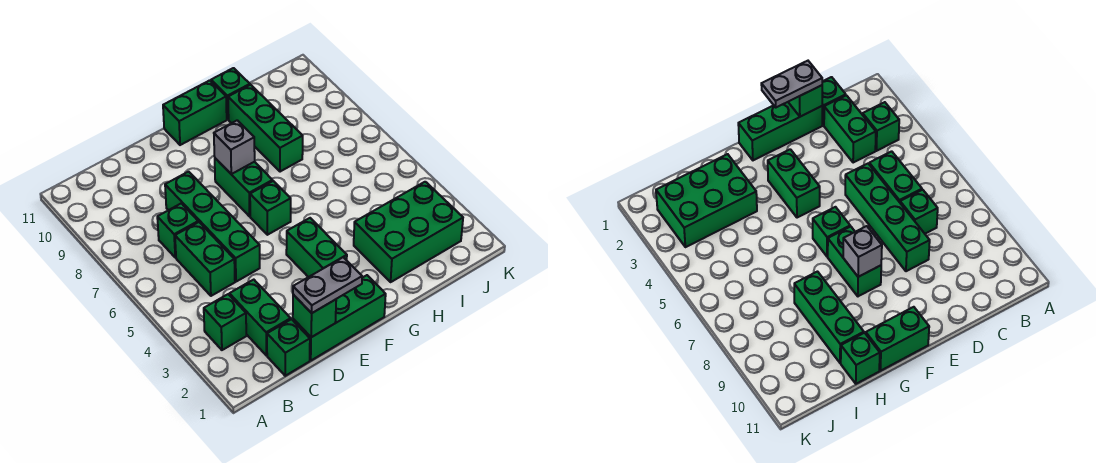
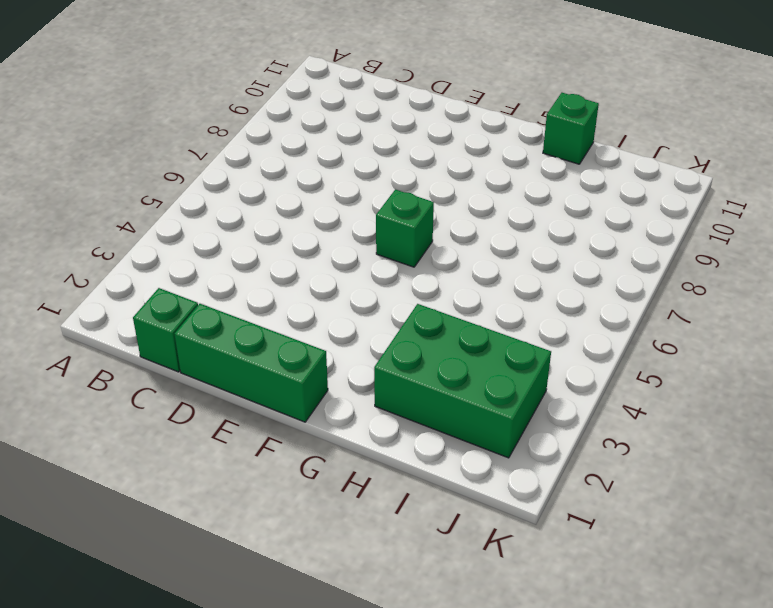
none -> green brick B3 level 1
none -> green brick C2:C3 level 1
none -> green brick C5:C6 level 1

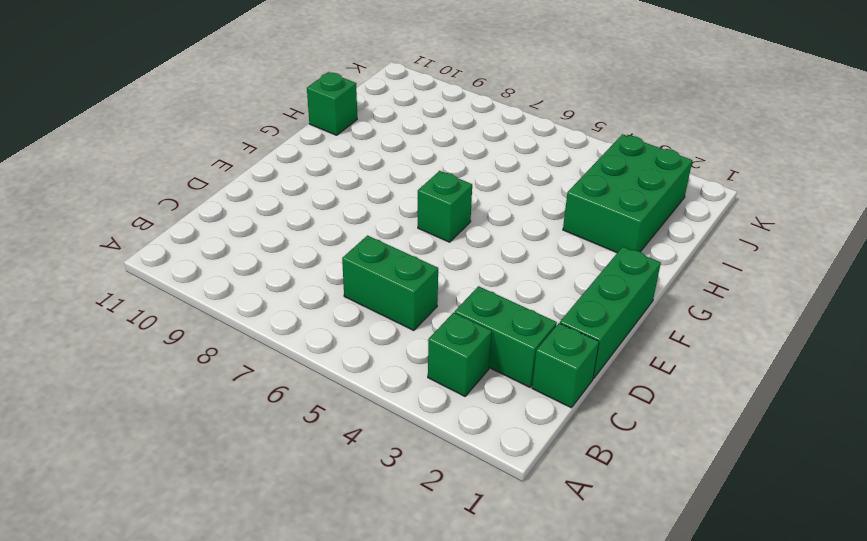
none -> green brick C7 level 1
none -> green brick D5:D8 level 1
none -> green brick F3:F4 level 1

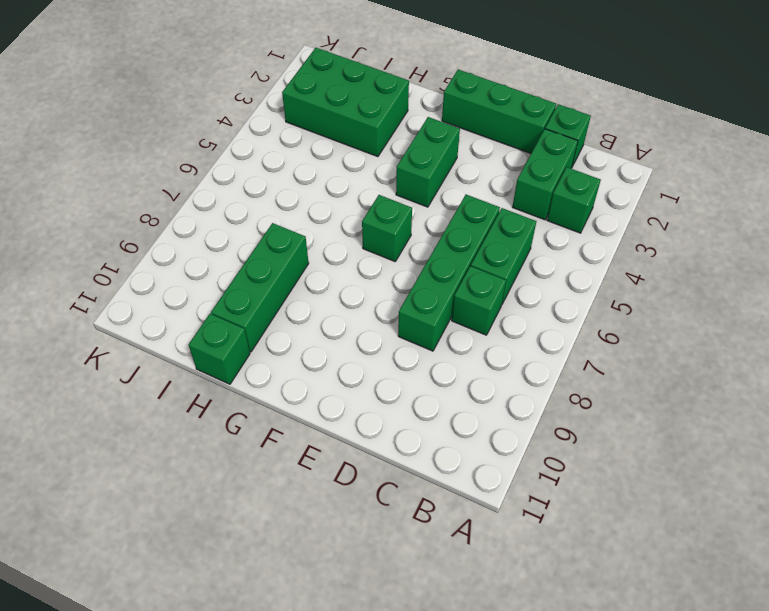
none -> green brick F7:F8 level 1
none -> green brick F11:G11 level 1
none -> green brick D1 level 2

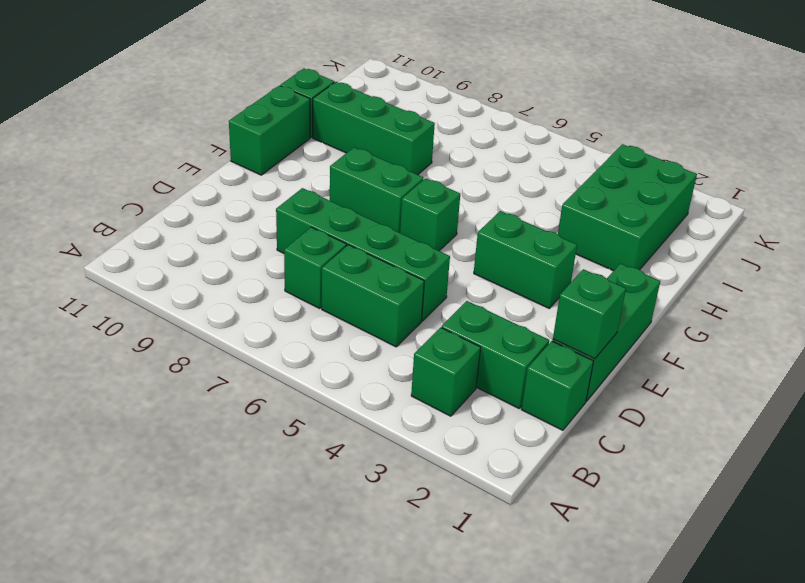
none -> grey brick F8 level 2
none -> grey plate D1:E1 level 3

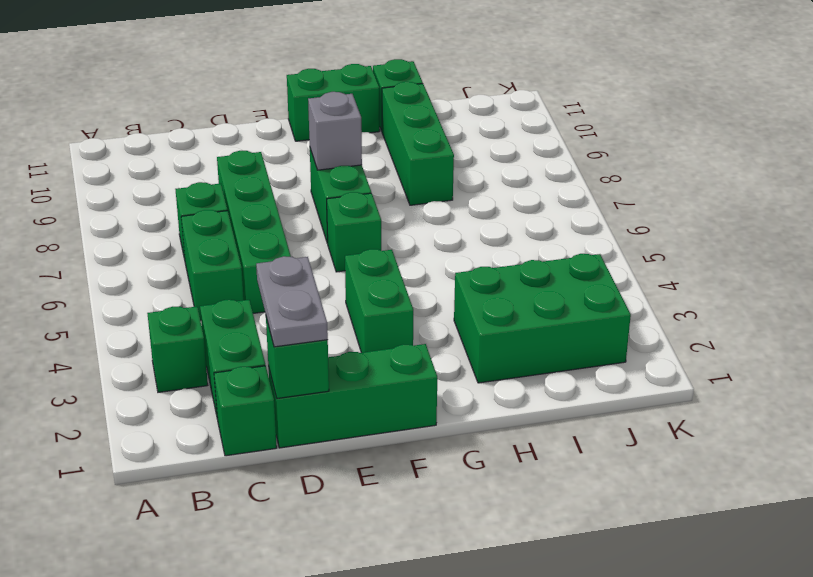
grey plate D1:D2 level 3 -> grey plate D1:E1 level 3

